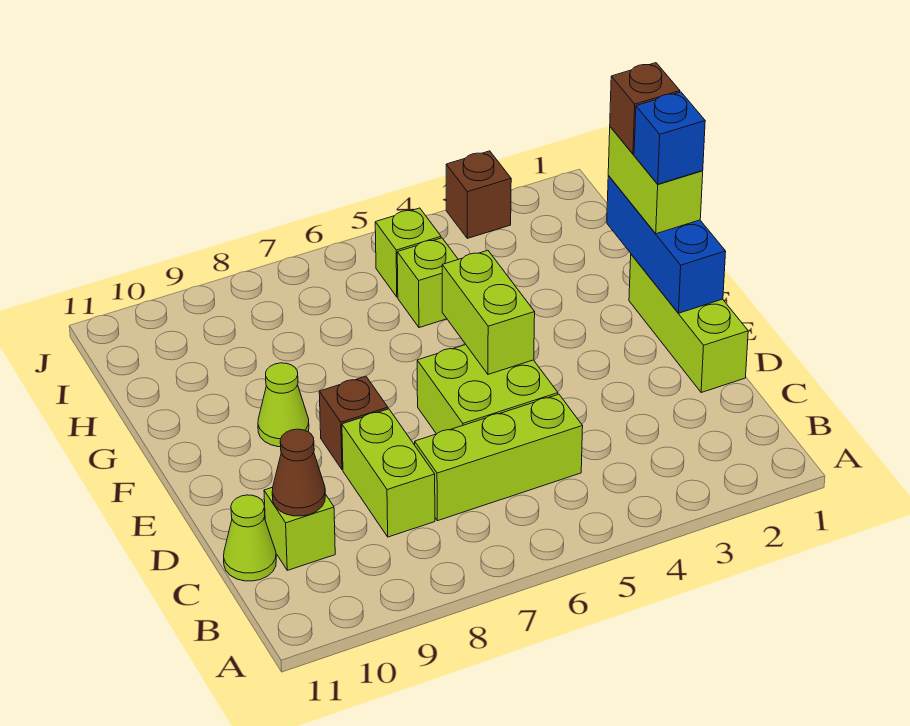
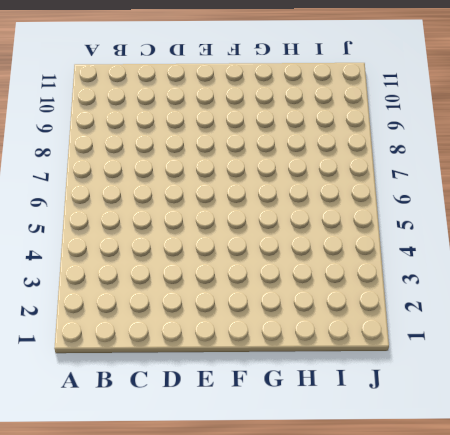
none -> lime brick C5:C7 level 1
none -> lime brick C8:D8 level 1
none -> lime brick C10 level 1

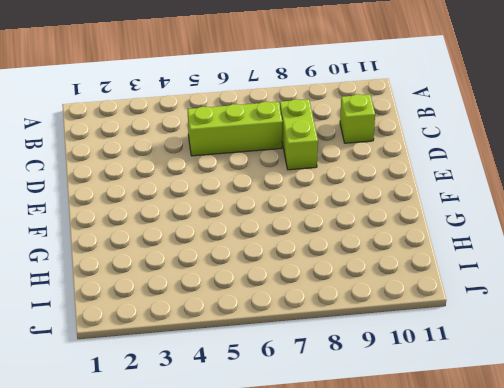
none -> lime cone C11 level 1
none -> lime brick D1:F1 level 1
none -> lime brick D5:E6 level 1

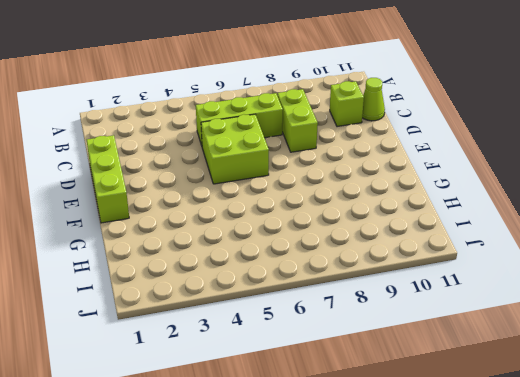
none -> brown brick E8 level 1
none -> lime cone F9 level 1
none -> lime brick H5 level 1

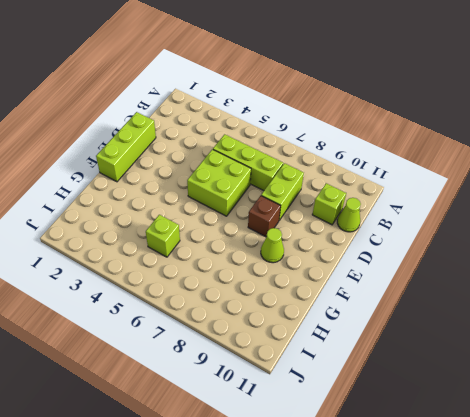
none -> lime brick I5 level 1
none -> brown brick J3 level 1
none -> brown cone C10 level 2

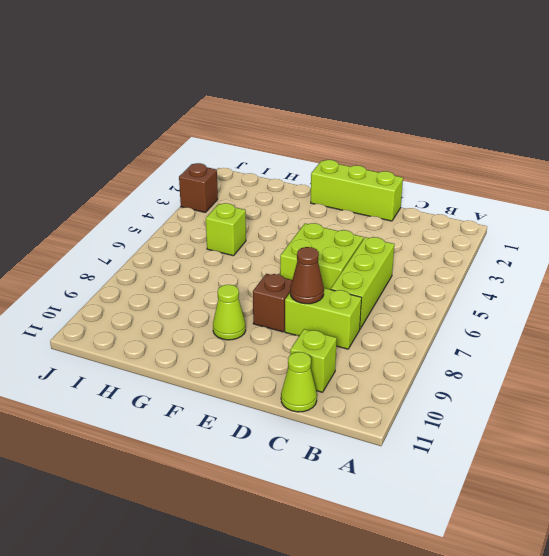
brown cone D8 level 2 -> brown cone C10 level 2
none -> lime brick I5 level 1
none -> blue brick E1:G1 level 2
none -> lime brick E5:F5 level 2

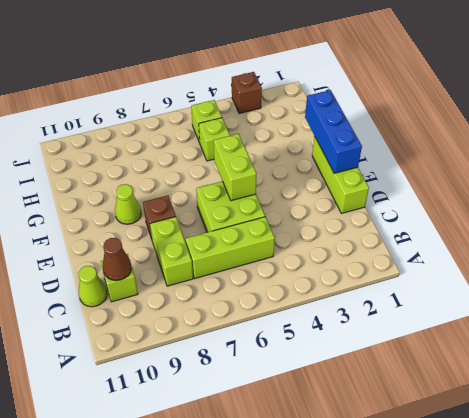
none -> lime brick F1:G1 level 3
none -> blue brick F1 level 4
none -> brown brick G1 level 4

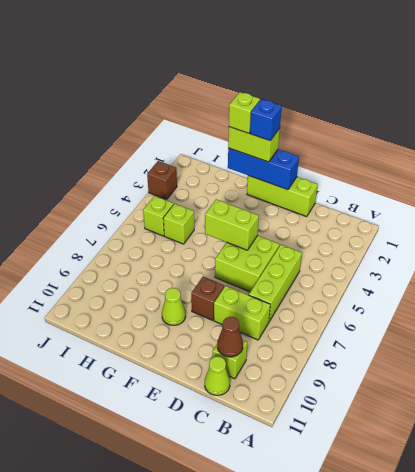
lime brick G1 level 4 -> brown brick G1 level 4

